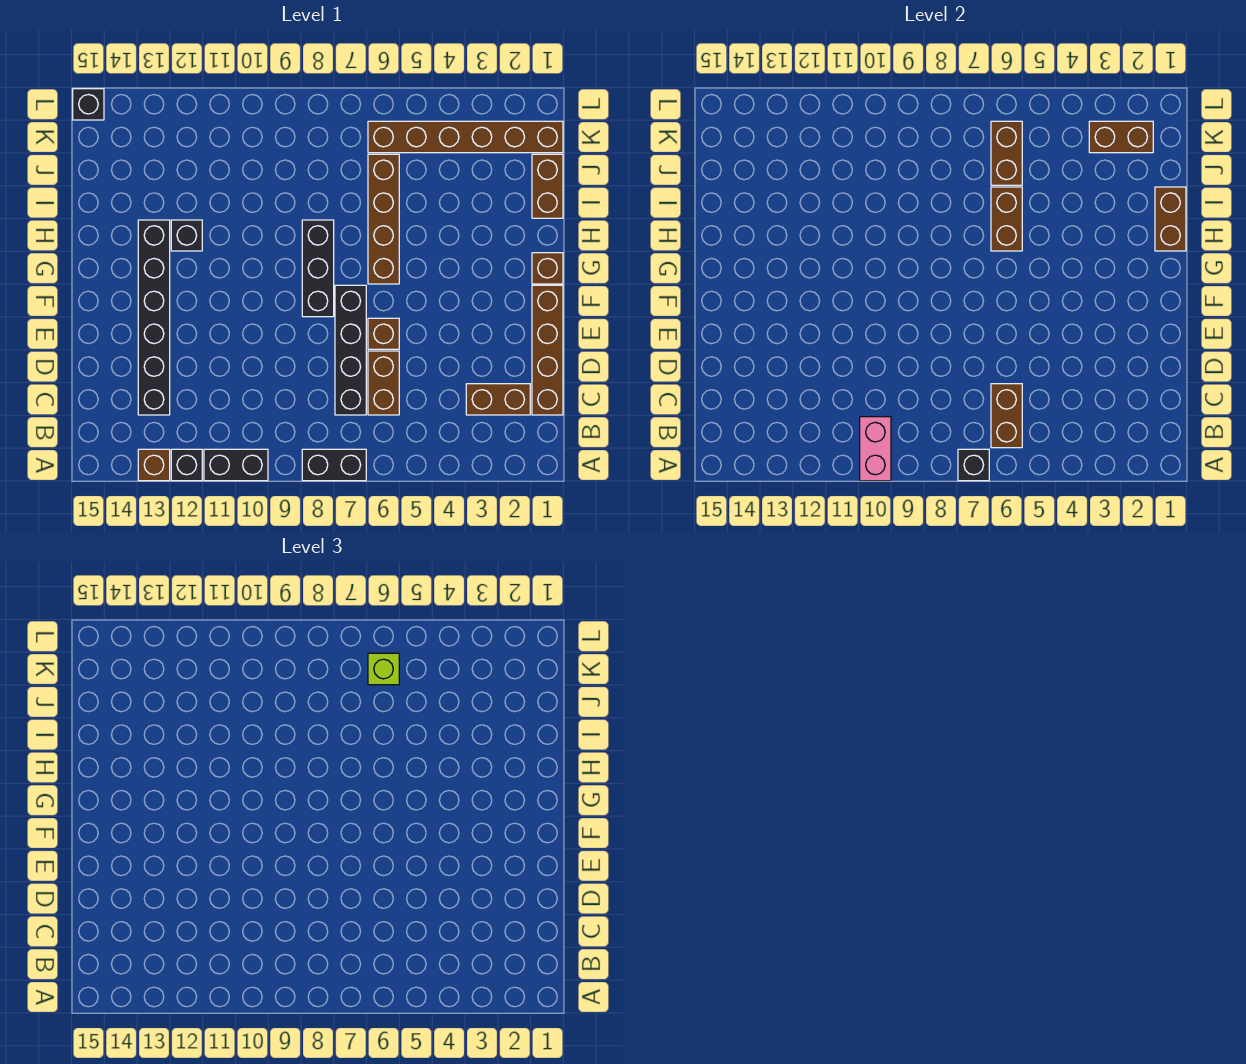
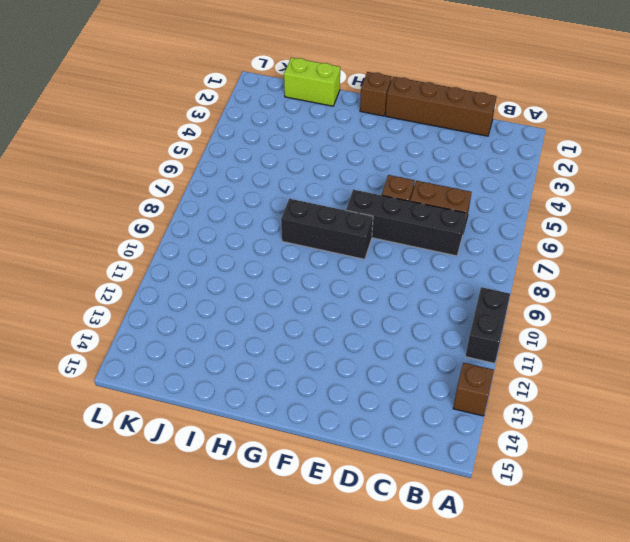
lime brick I1:J1 level 1 -> brown brick I1:J1 level 1
none -> black brick A7:A8 level 1
none -> black brick A12 level 1
none -> brown brick C2:C3 level 1

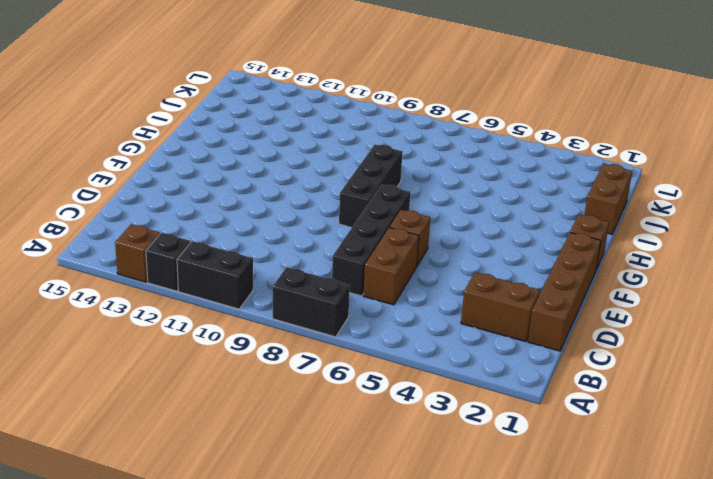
none -> black brick C13:H13 level 1
none -> brown brick G6:J6 level 1
none -> black brick H12 level 1

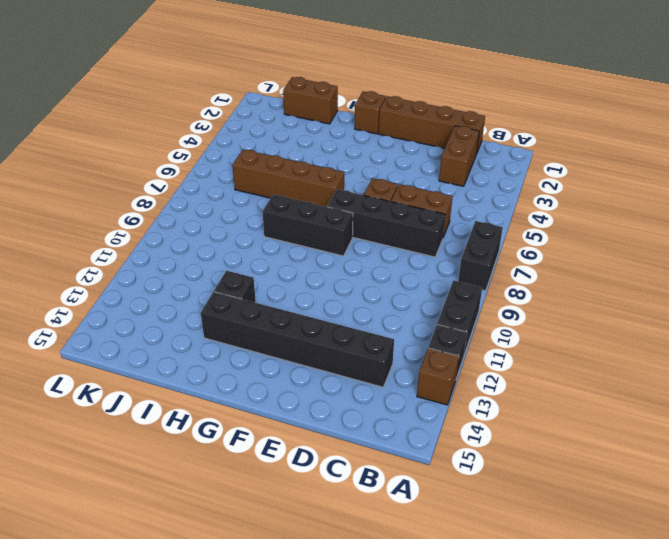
none -> brown brick K1:K6 level 1
none -> black brick L15 level 1
none -> black brick A7 level 2

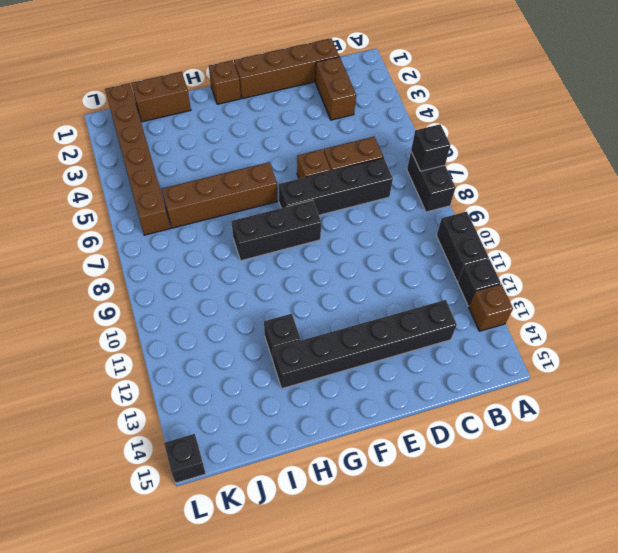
none -> pink brick A10:B10 level 2
none -> brown brick B6:C6 level 2
none -> brown brick H1:I1 level 2

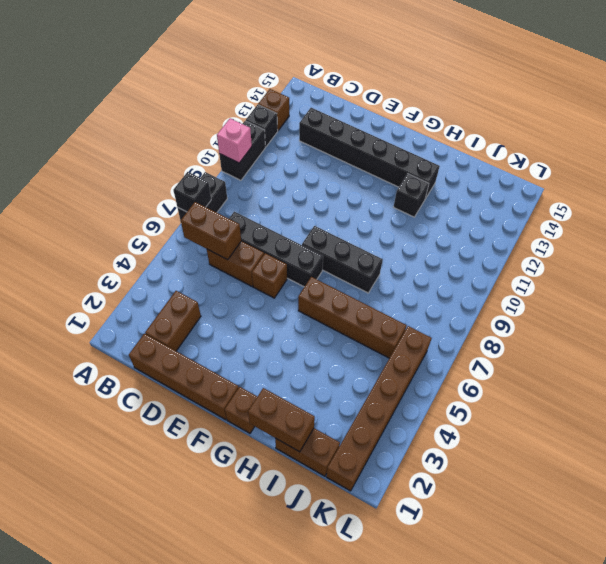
pink brick A10 level 2 -> pink brick A10:B10 level 2
none -> black brick L15 level 1
none -> brown brick H6:I6 level 2
none -> brown brick J6:K6 level 2

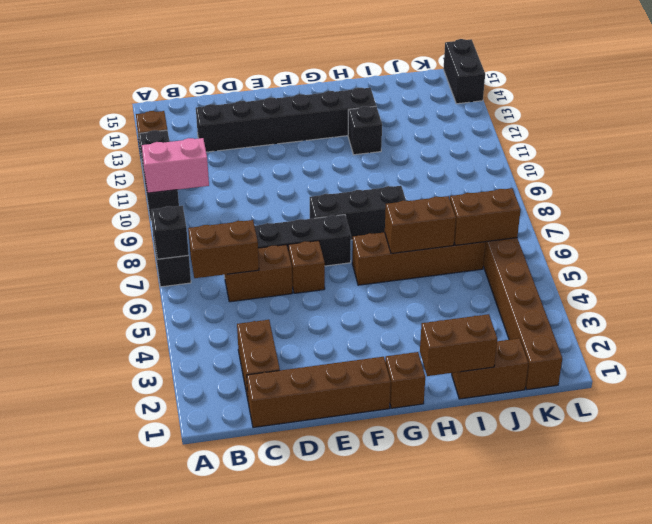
black brick L14:L15 level 1 -> black brick L15 level 1
none -> brown brick K2:K3 level 2
none -> lime brick K6 level 3

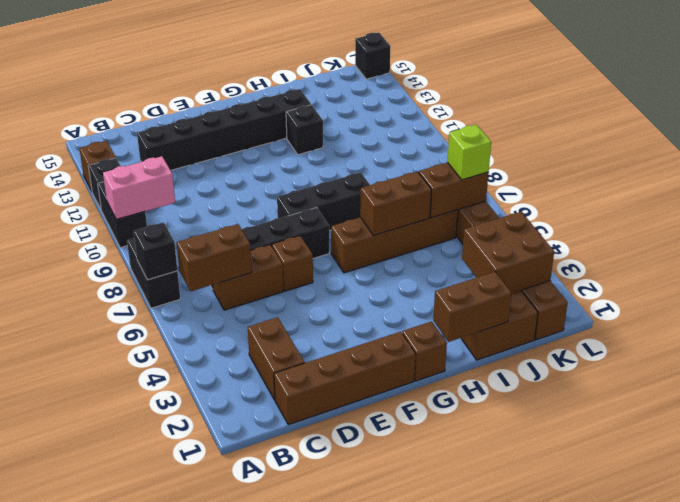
brown brick J2:K3 level 2 -> brown brick K2:K3 level 2

